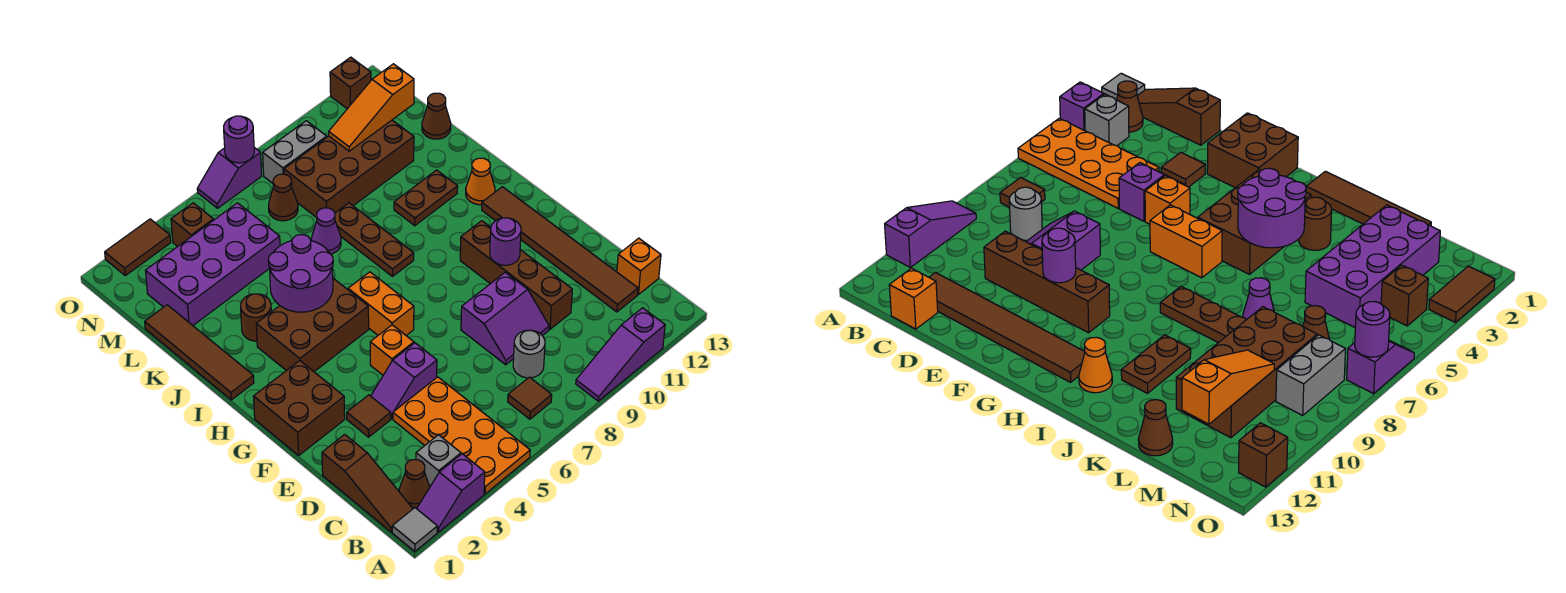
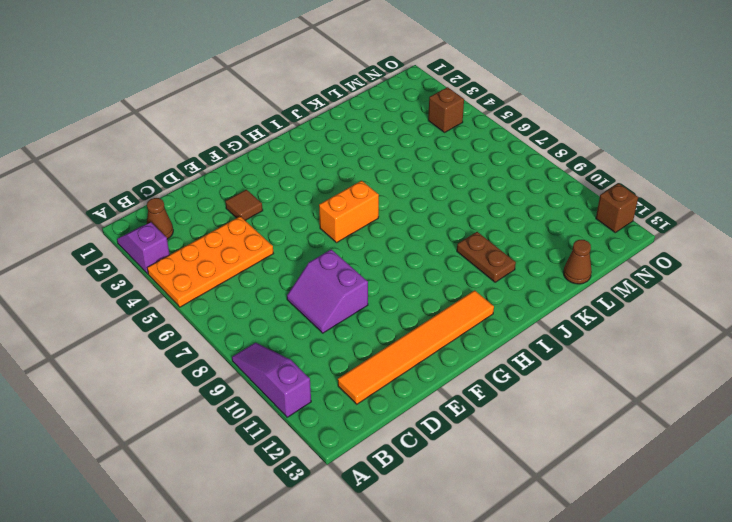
orange tile C12:H12 level 1 -> brown tile C12:H12 level 1
none -> grey tile A1 level 1
none -> brown slope B1:D1 level 1 top D
none -> grey brick B3 level 1
none -> brown tile B7 level 1

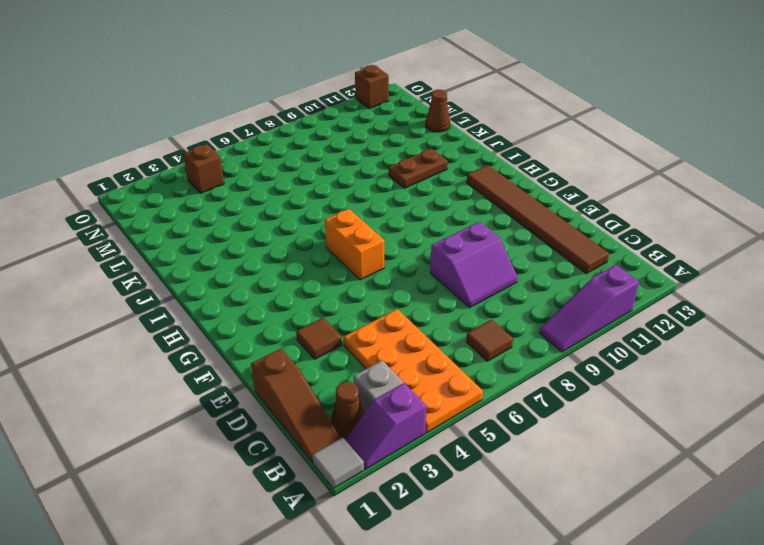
none -> grey round brick C8 level 1
none -> orange brick C13 level 1
none -> brown brick D10:G10 level 1
none -> purple slope E4:E5 level 1 top 5

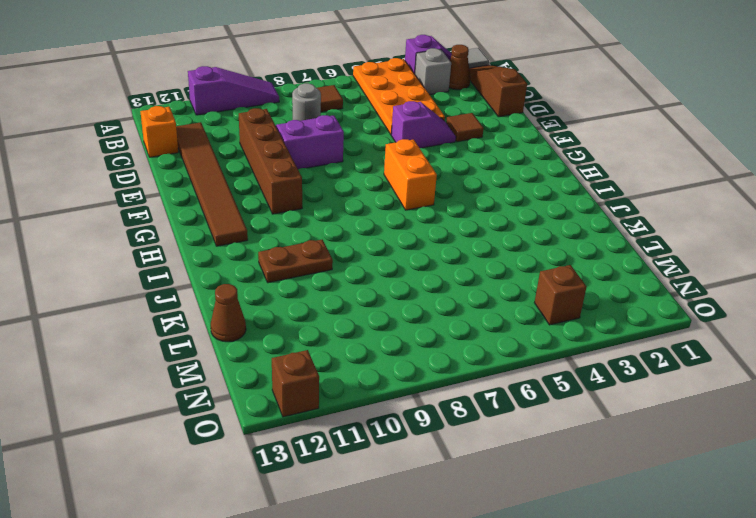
none -> brown brick F1:G2 level 1
none -> orange brick F5 level 1
none -> brown brick H3:I5 level 1
none -> brown tile I1:L1 level 1

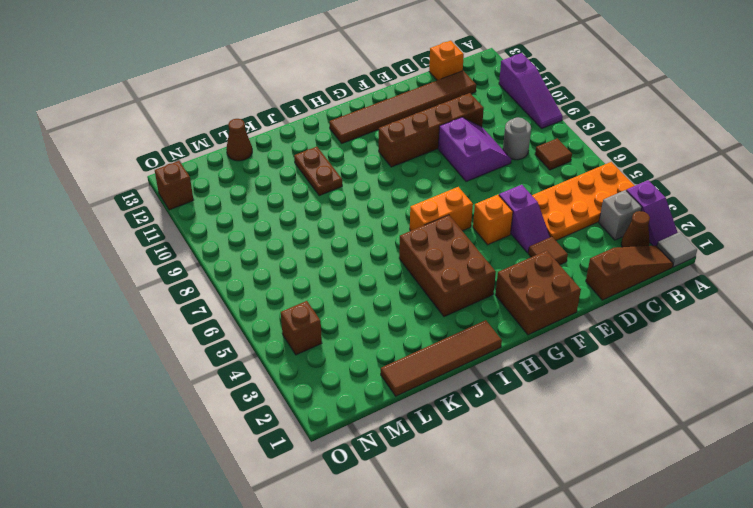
none -> brown plate I8:K8 level 1
none -> orange cone I12 level 1
none -> brown round brick J3 level 1
none -> purple cone K7 level 1

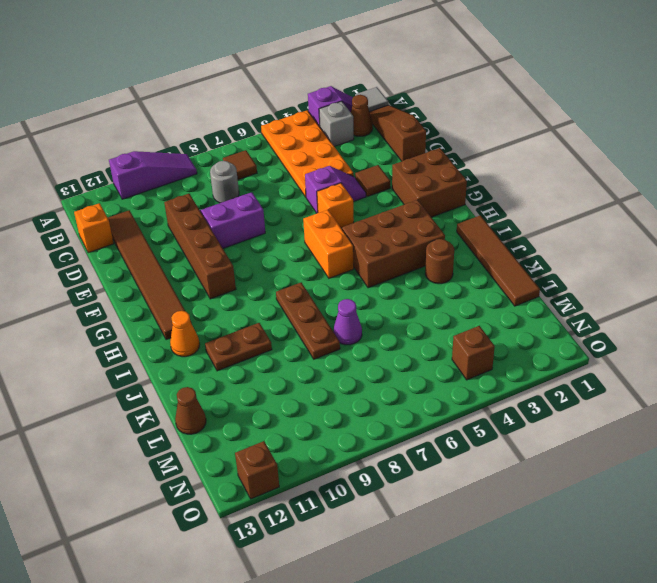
none -> purple brick L2:M5 level 1
none -> brown brick L8:M11 level 1
none -> brown cone M7 level 1
none -> grey brick N8:N9 level 1

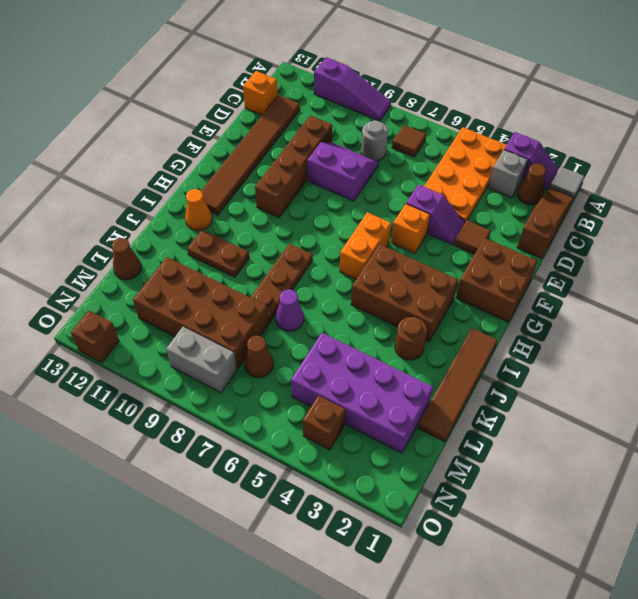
none -> brown tile O2:O3 level 1
none -> purple slope O6:O7 level 1 top 7
none -> purple round brick F10 level 2
none -> purple round brick I4:J5 level 2

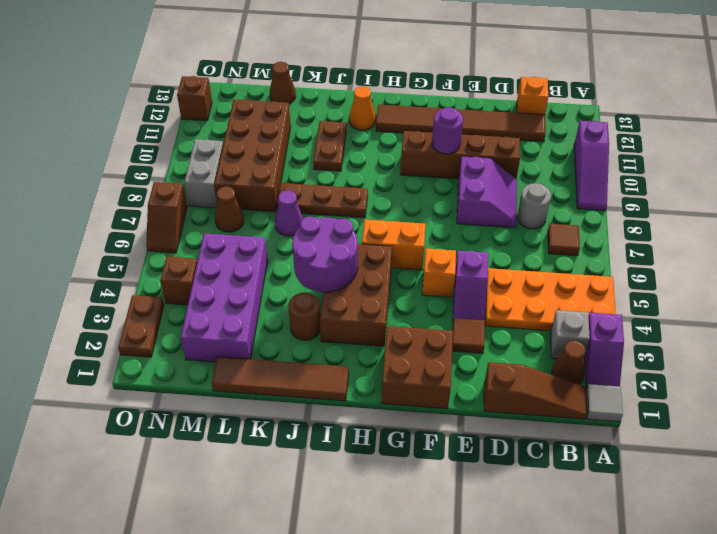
brown plate O2:O3 level 1 -> brown tile O2:O3 level 1
brown slope O6:O7 level 1 top 7 -> purple slope O6:O7 level 1 top 7
none -> orange slope M10:M12 level 2 top 12
none -> purple round brick O7 level 2

